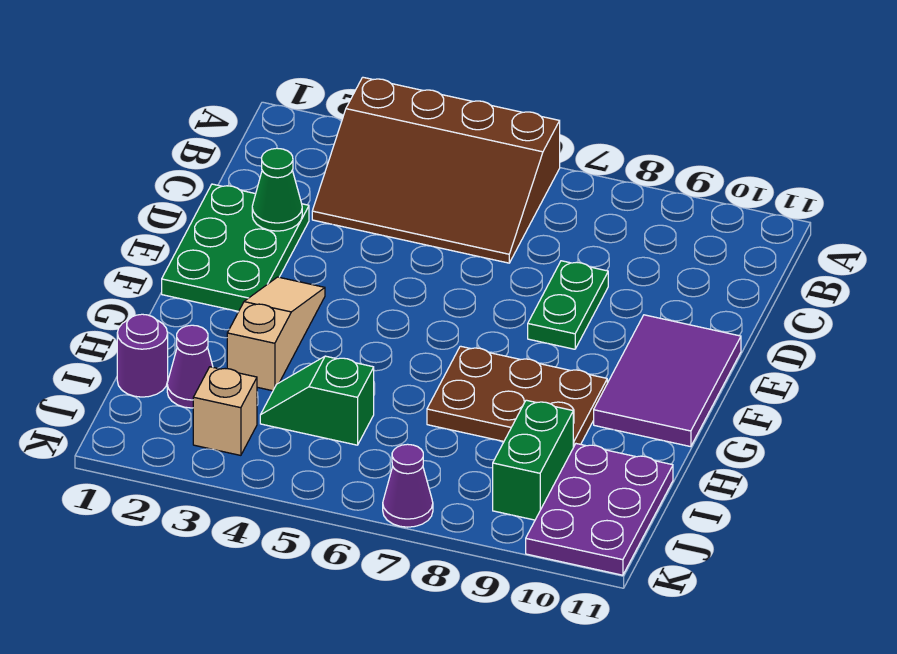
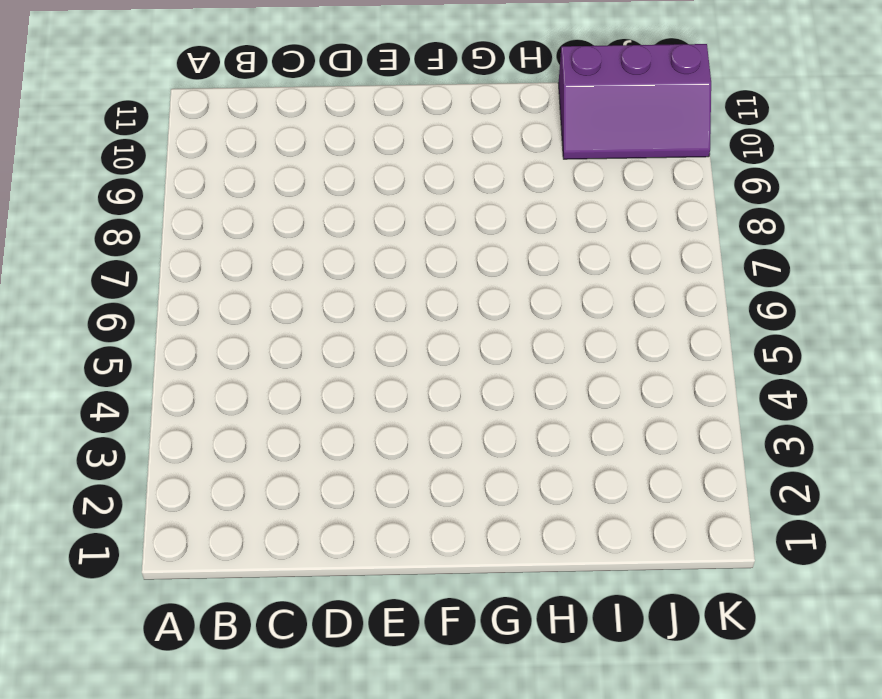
purple slope I10:K11 level 1 top 11 -> purple plate I10:K11 level 1
none -> brown slope A3:C6 level 1 top A
none -> green plate D1:F2 level 1
none -> green plate D8:E8 level 1

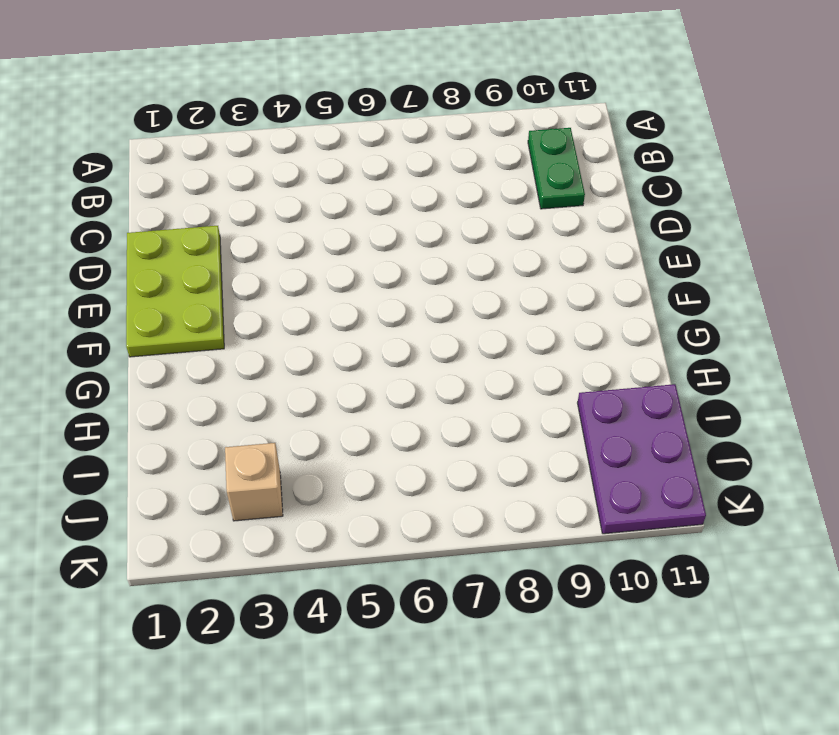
green plate B10:C10 level 1 -> green plate D8:E8 level 1
lime plate D1:F2 level 1 -> green plate D1:F2 level 1
none -> brown slope A3:C6 level 1 top A
none -> purple tile E10:G11 level 1
none -> tan slope F3:H3 level 1 top H

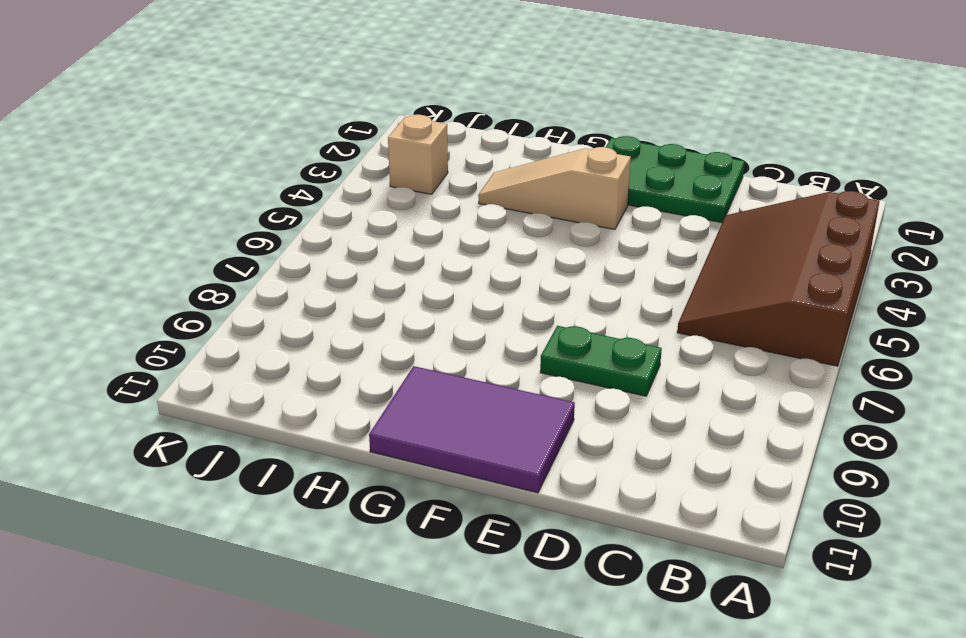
tan slope F3:H3 level 1 top F -> tan slope F3:H3 level 1 top H
none -> brown plate G7:H9 level 1
none -> purple round brick I1 level 1
none -> purple cone I2 level 1

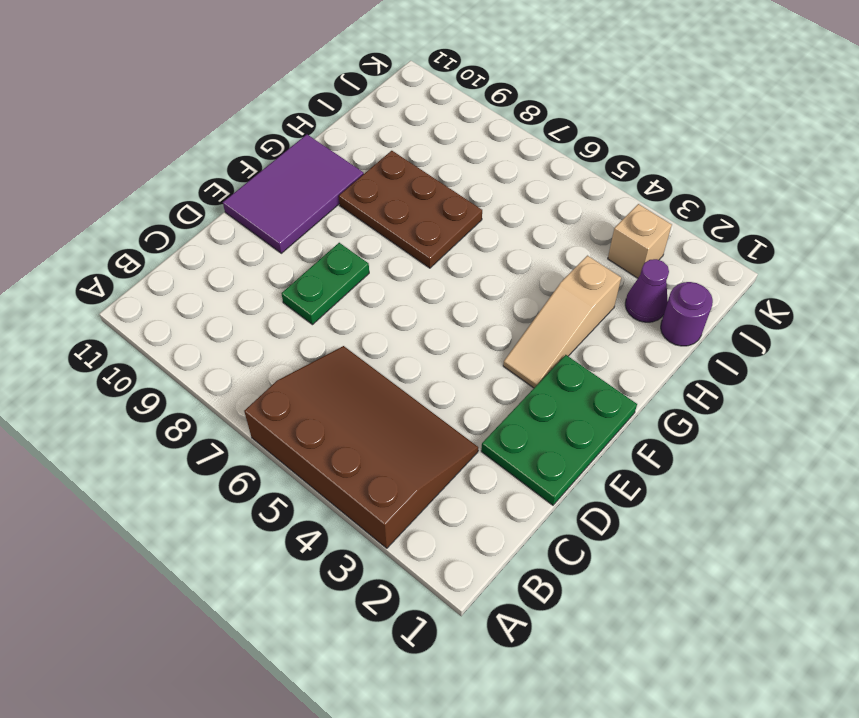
none -> green slope I4:I5 level 1 top 5
none -> green brick I9:J9 level 1
none -> purple plate I10:K11 level 1

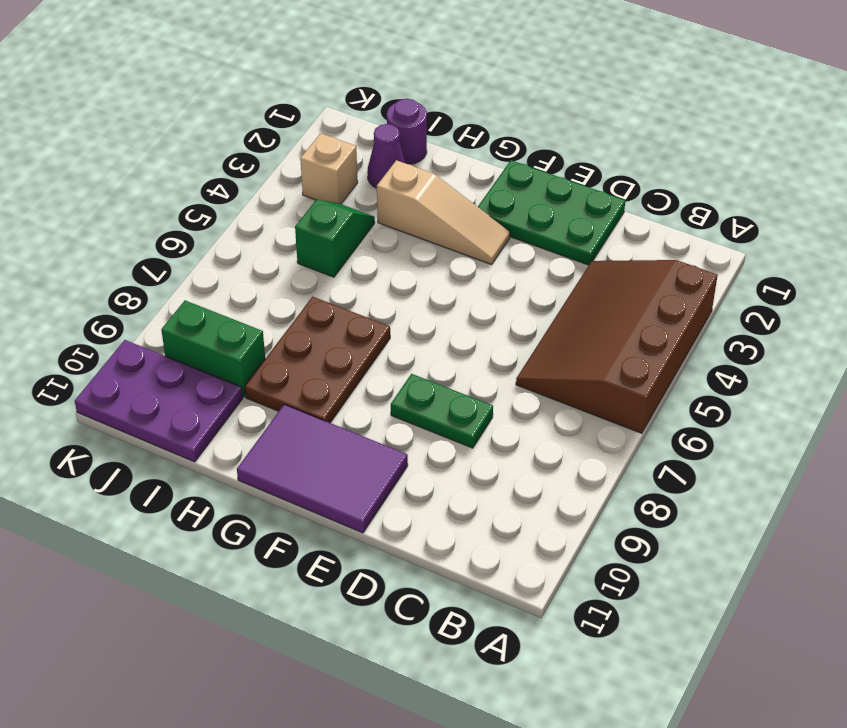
none -> purple cone K7 level 1
none -> green cone D2 level 2

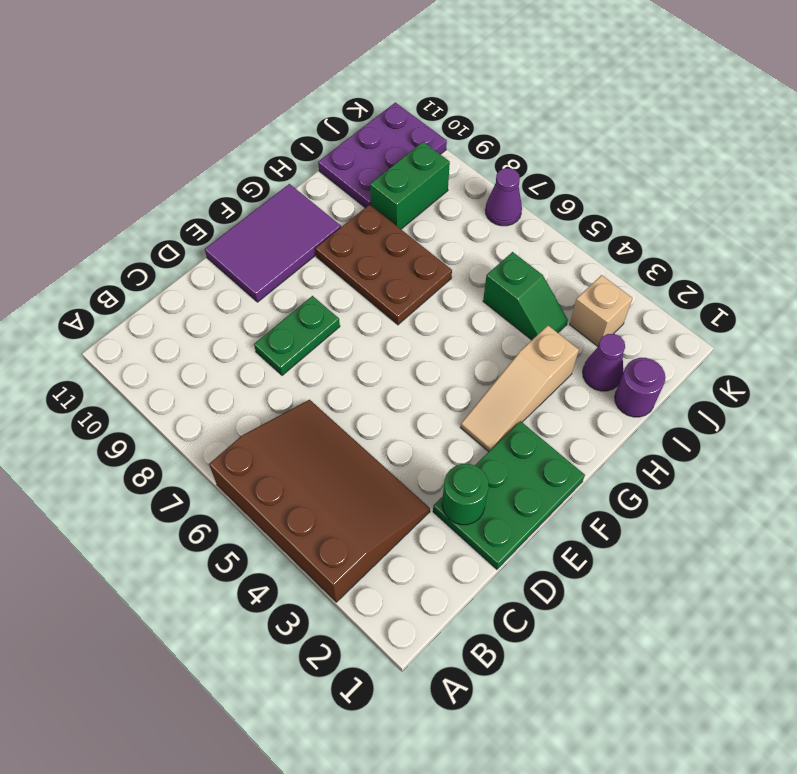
green round brick D2 level 2 -> green cone D2 level 2

